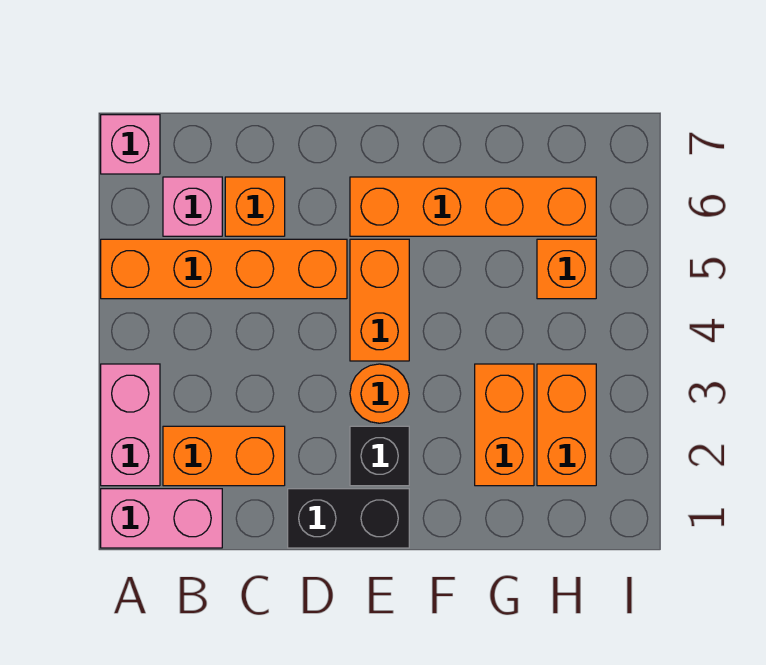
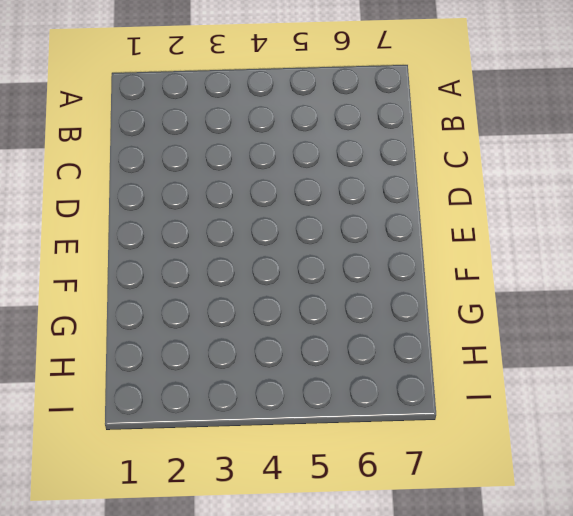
none -> pink brick A1:B1 level 1
none -> pink brick A2:A3 level 1
none -> orange brick A5:D5 level 1

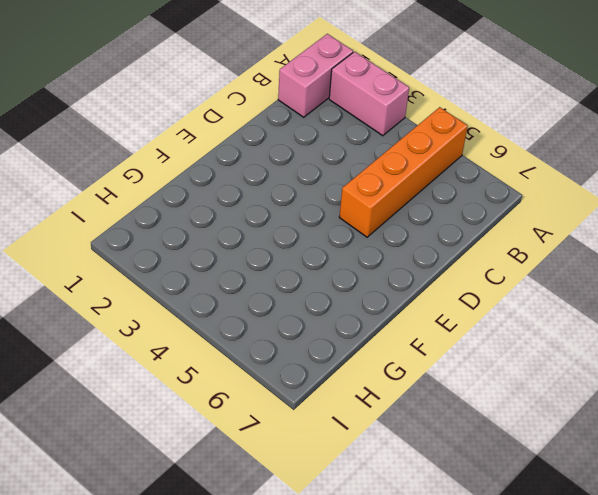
none -> pink brick A7 level 1
none -> orange brick B2:C2 level 1
none -> pink brick B6 level 1

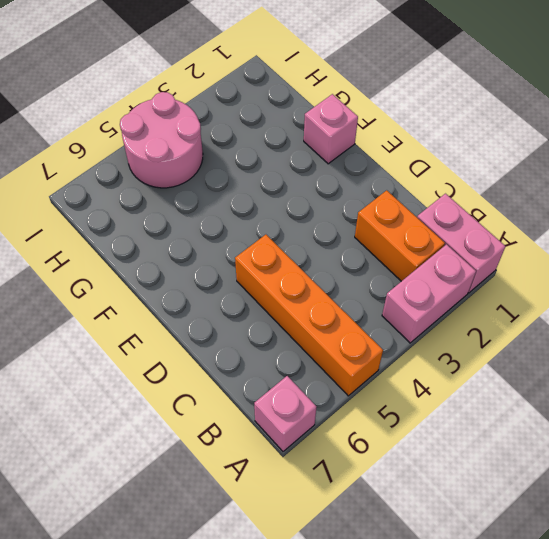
pink brick F1 level 1 -> pink brick B6 level 1
pink round brick H4:I5 level 1 -> orange brick H5 level 1
none -> orange brick C6 level 1
none -> black brick D1:E1 level 1
none -> black brick E2 level 1

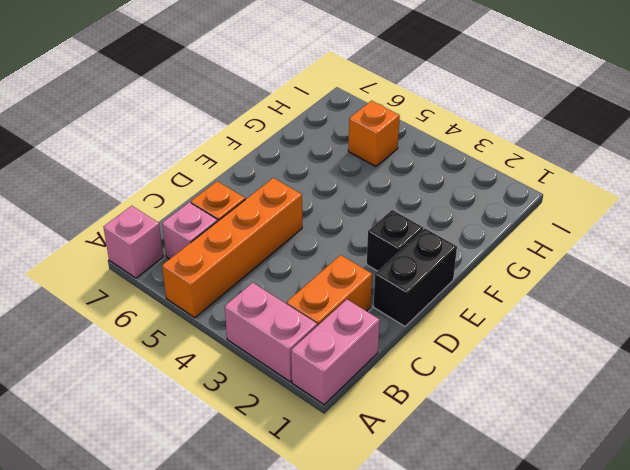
none -> orange round brick E3 level 1
none -> orange brick E4:E5 level 1
none -> orange brick E6:H6 level 1

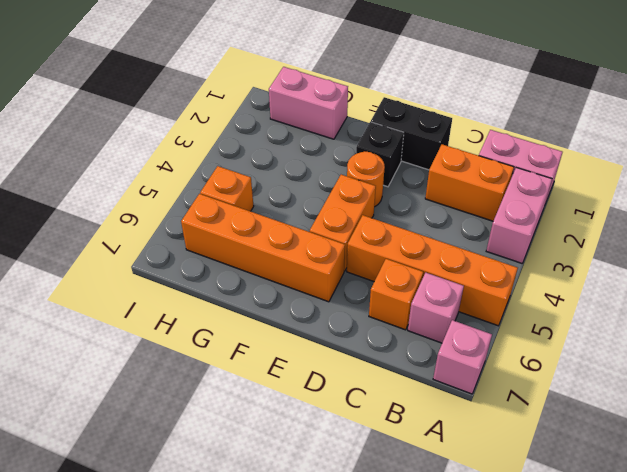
pink brick G1:H1 level 1 -> none
none -> orange brick G2:G3 level 1
none -> orange brick H2:H3 level 1

